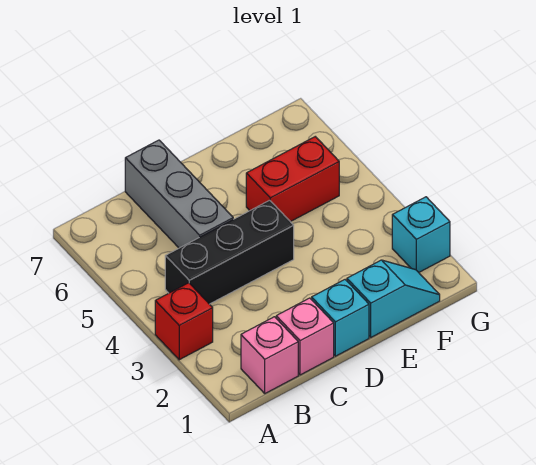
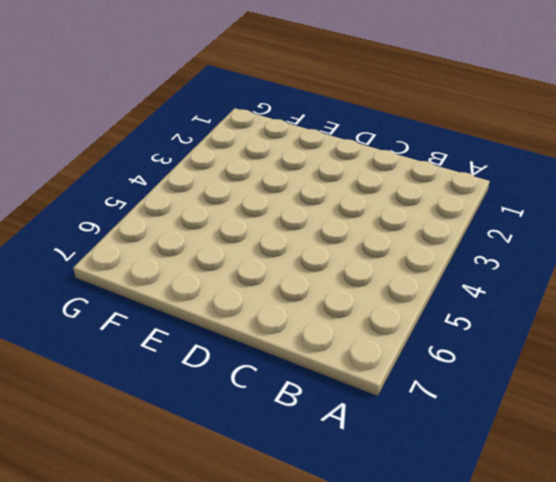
none -> red brick A3 level 1
none -> pink brick B1 level 1

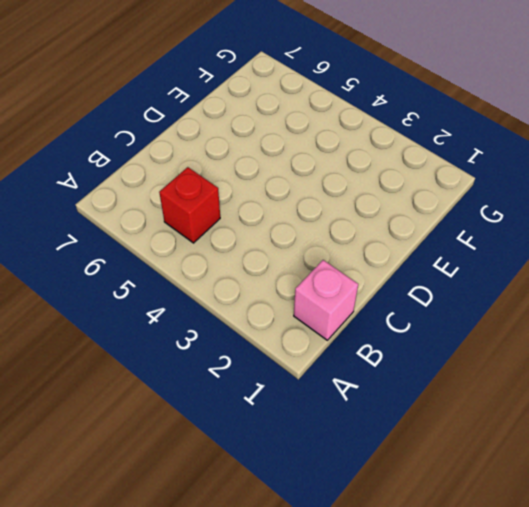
red brick B5 level 1 -> red brick A3 level 1
none -> black brick B4:D4 level 1
none -> pink brick C1 level 1

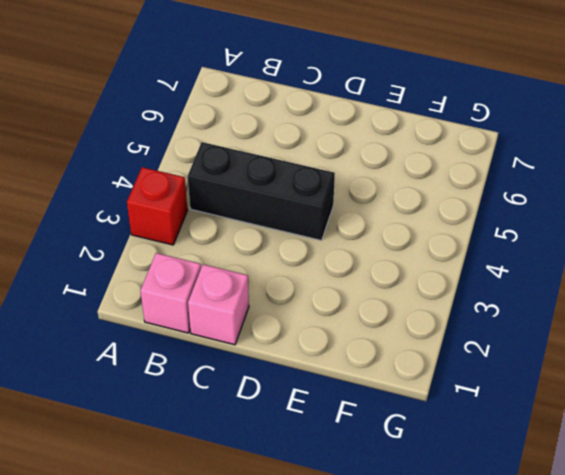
none -> grey brick C5:C7 level 1
none -> cyan brick D1 level 1

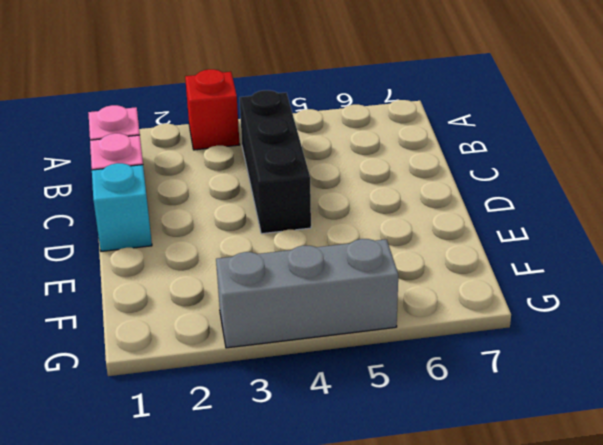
grey brick G3:G5 level 1 -> grey brick C5:C7 level 1
none -> cyan slope E1:F1 level 1 top E
none -> red brick E5:F5 level 1

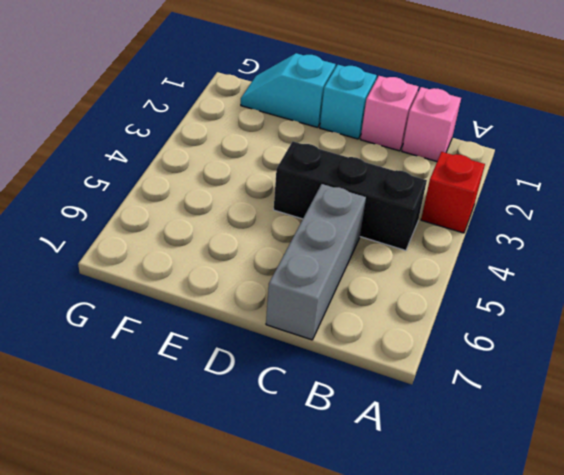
none -> red brick E5:F5 level 1
none -> cyan brick G2 level 1

